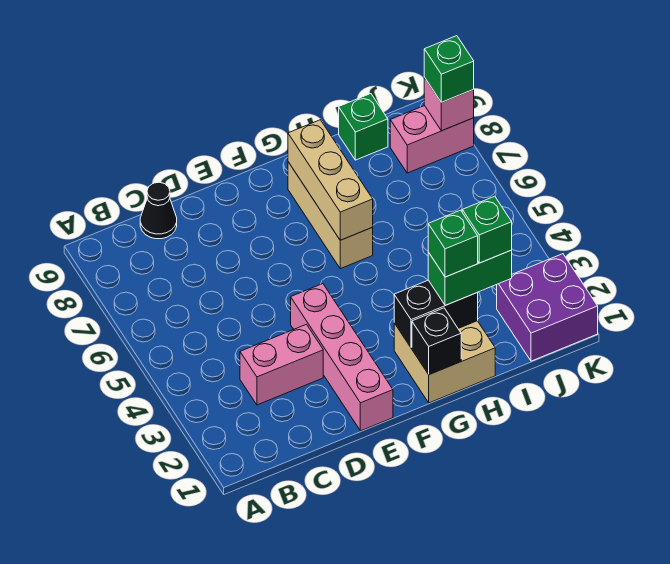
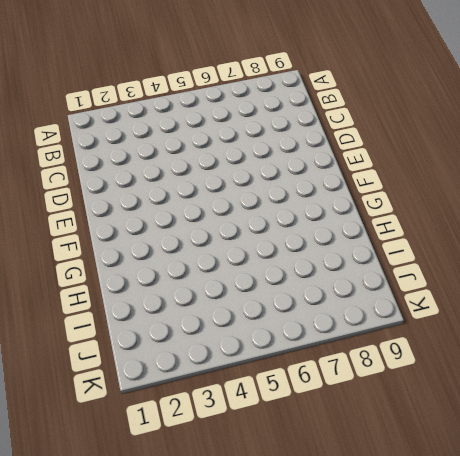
none -> pink brick C3:D3 level 1
none -> black cone C9 level 1
none -> pink brick E1:E4 level 1

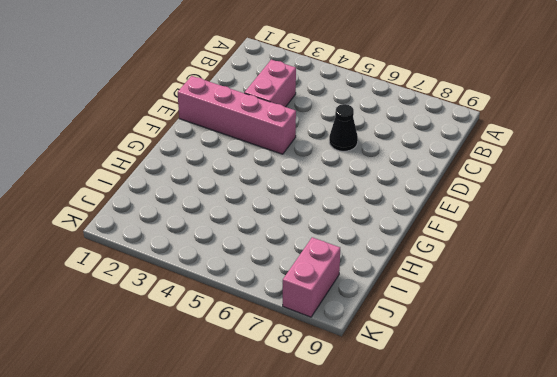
black cone D6 level 1 -> black cone C9 level 1
none -> tan brick G1:H2 level 1
none -> tan brick G6:G8 level 1
none -> green brick I9 level 1

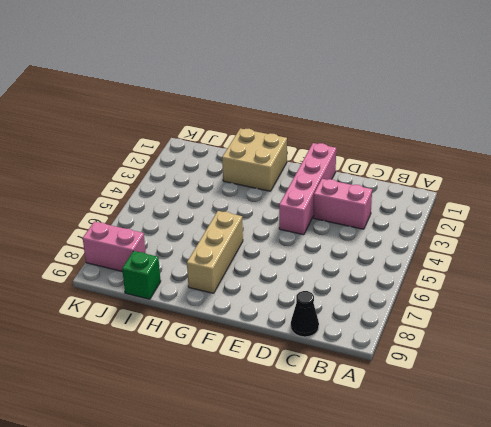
none -> purple brick J1:K2 level 1
none -> black brick G1 level 2
none -> black brick G2:H2 level 2

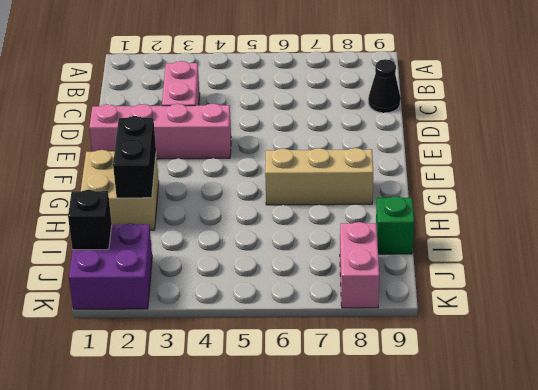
black brick J1 level 2 -> black brick G1 level 2
none -> tan brick G6:G8 level 2
none -> pink brick K8 level 2
none -> green brick H2:I2 level 3

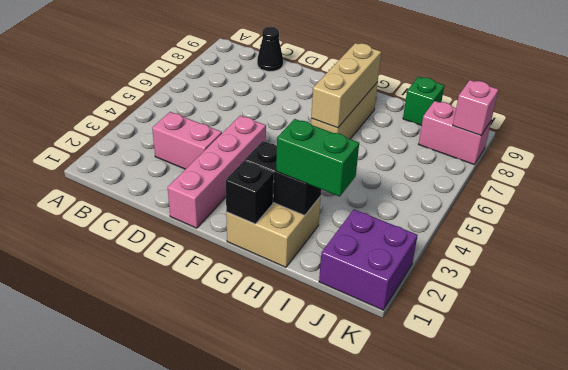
none -> green brick K8 level 3
none -> green brick H2 level 4
none -> green brick I2 level 4

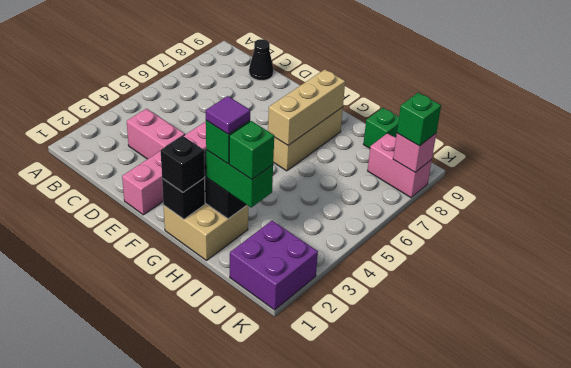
black brick G1 level 3 -> none
purple tile H2 level 5 -> none

